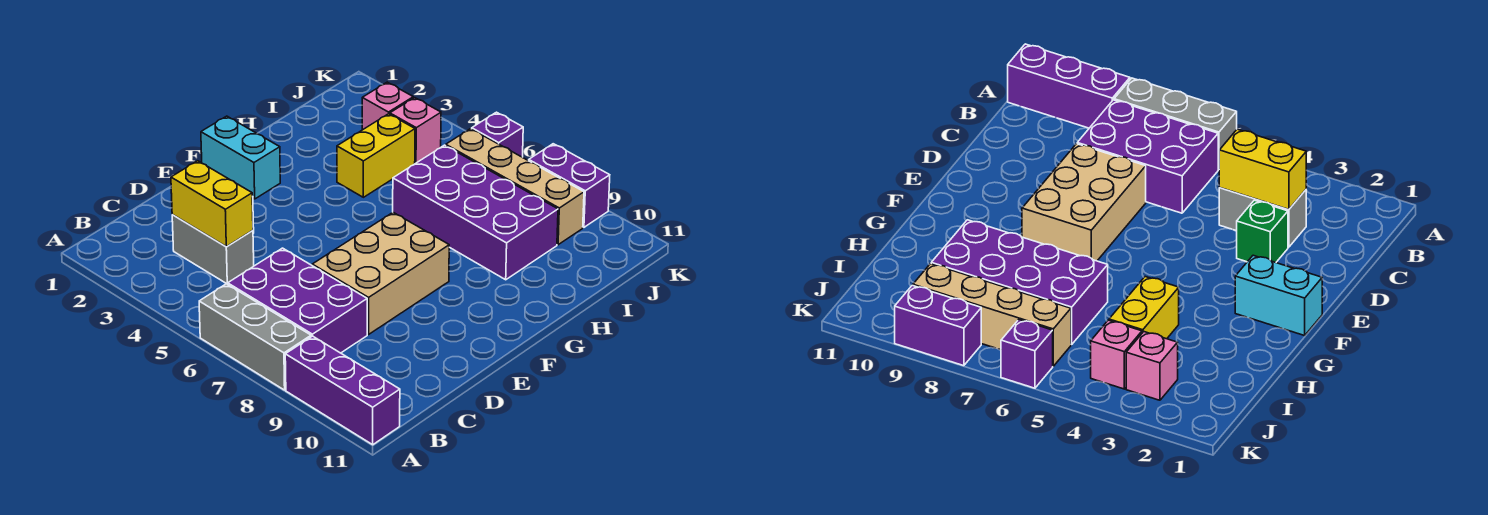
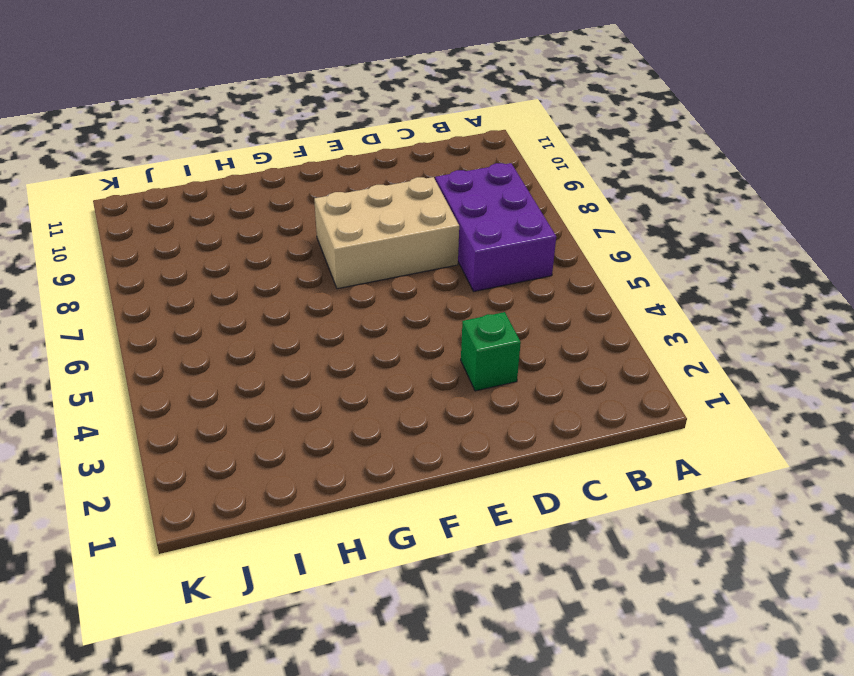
none -> grey brick A6:A8 level 1
none -> purple brick A9:A11 level 1
none -> grey brick C3:C4 level 1

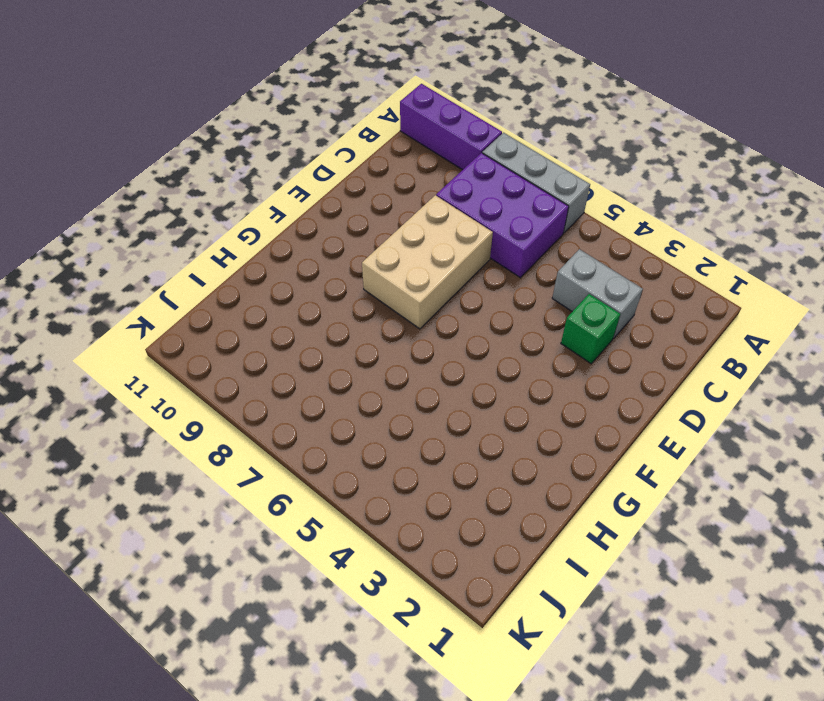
none -> cyan brick F1:F2 level 1
none -> yellow brick H4:I4 level 1
none -> purple brick H6:I9 level 1

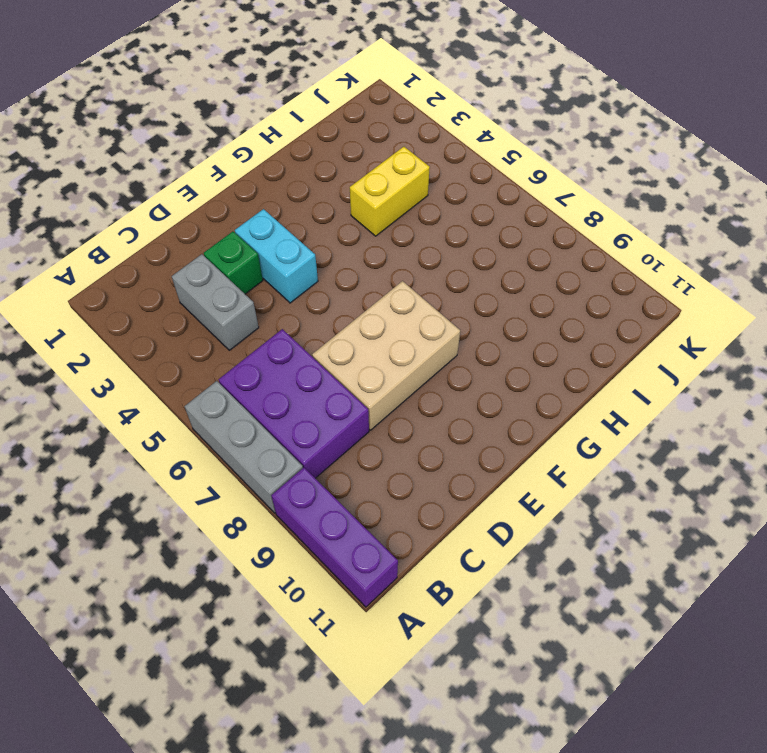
cyan brick E3:E4 level 1 -> cyan brick F1:F2 level 1
none -> purple brick H6:I9 level 1
none -> pink brick J3 level 1
none -> pink brick J4 level 1

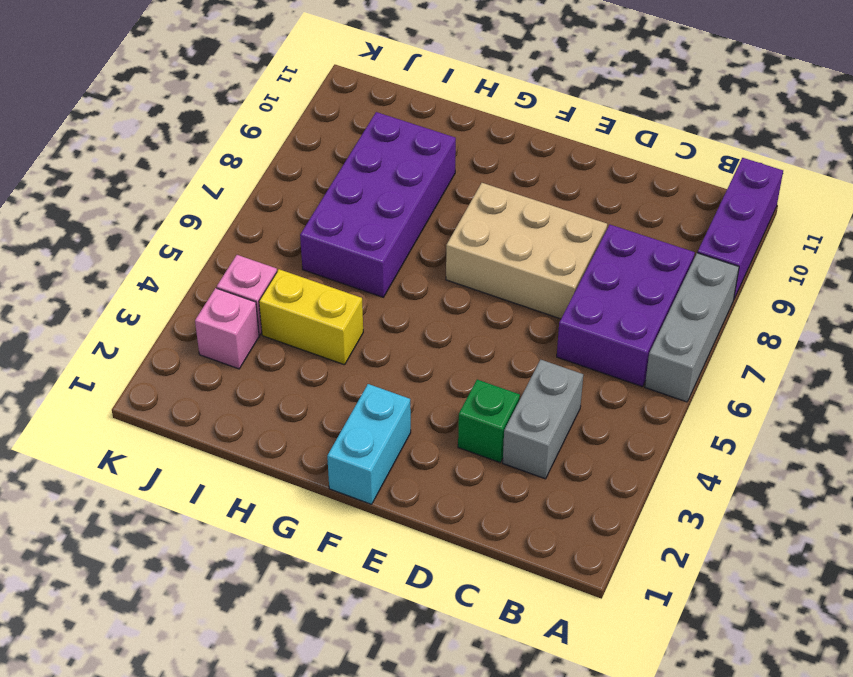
none -> tan brick J6:J9 level 1
none -> purple brick K6 level 1
none -> purple brick K8:K9 level 1

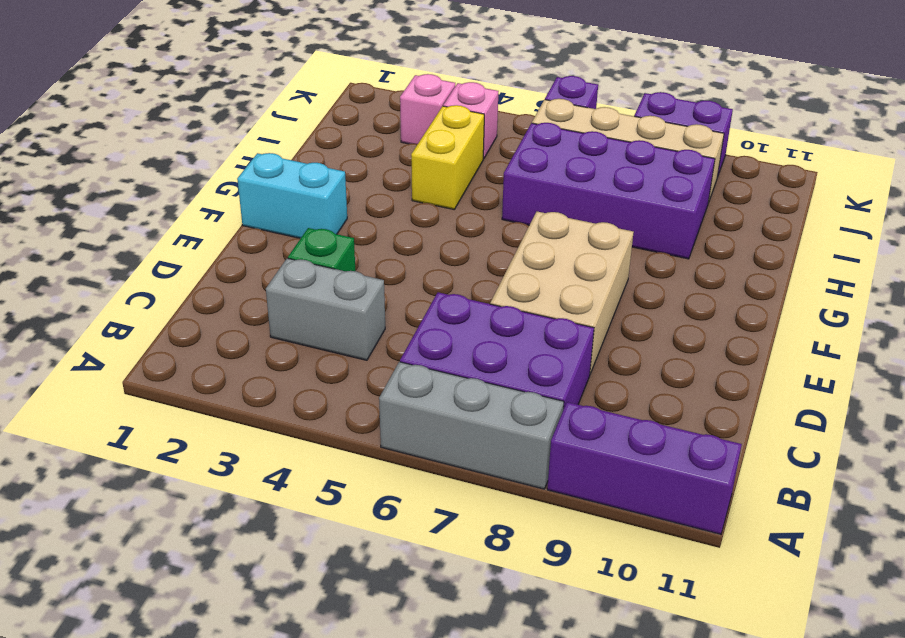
none -> yellow brick C3:C4 level 2

